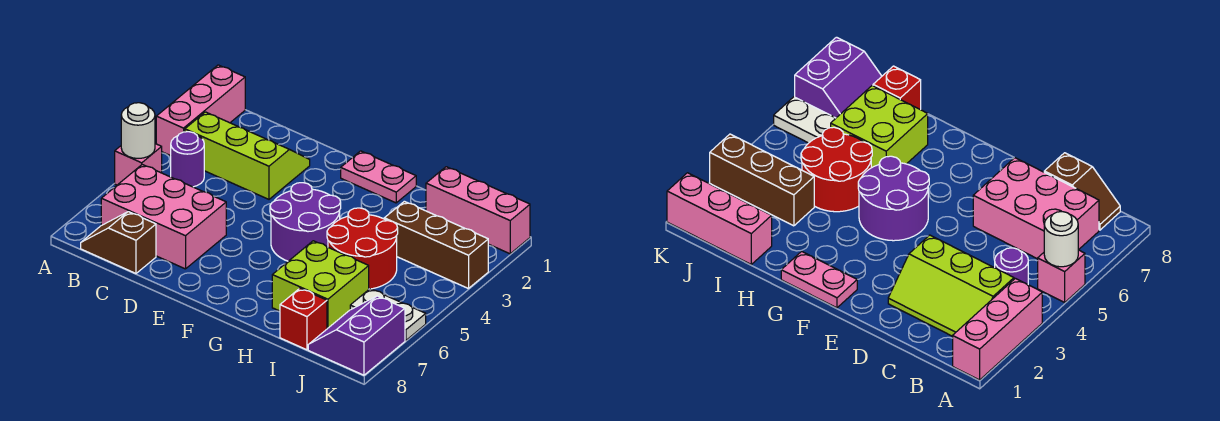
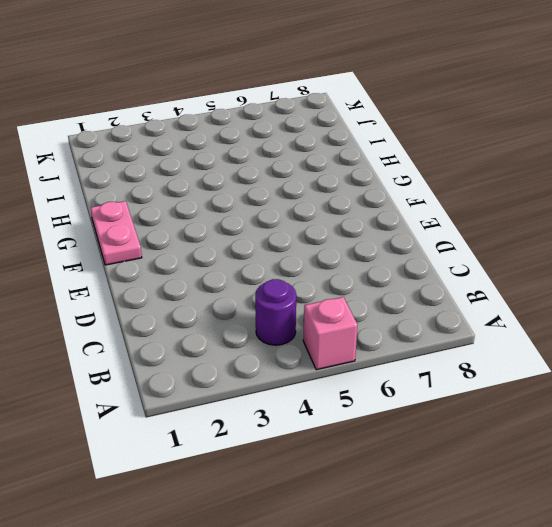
none -> pink brick A1:A3 level 1
none -> lime slope B2:D3 level 1 top 3
none -> pink brick B6:D7 level 1

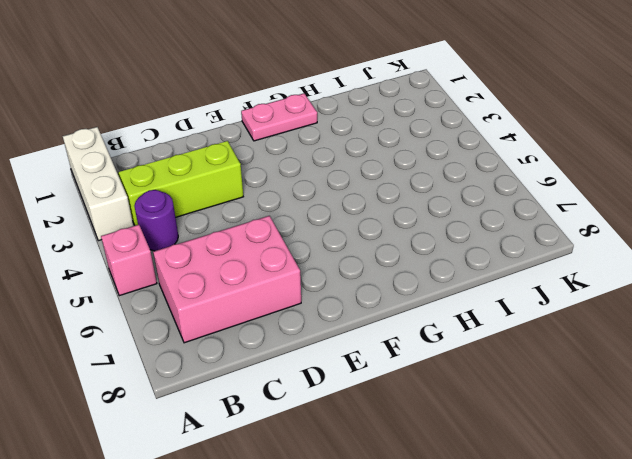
white brick A1:A3 level 1 -> pink brick A1:A3 level 1
none -> brown slope B8:C8 level 1 top C
none -> purple round brick F4:G5 level 1
none -> red round brick H4:I5 level 1

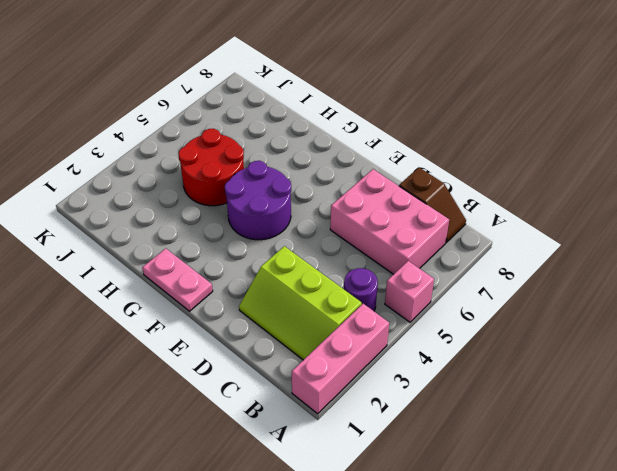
none -> lime brick H6:I7 level 1
none -> pink brick I1:K1 level 1
none -> brown brick I3:K3 level 1

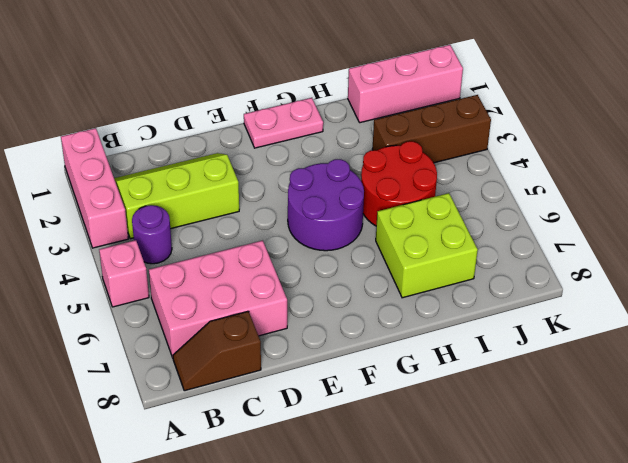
none -> red brick I8 level 1
none -> white plate J6:K6 level 1
none -> purple slope J7:K8 level 1 top K

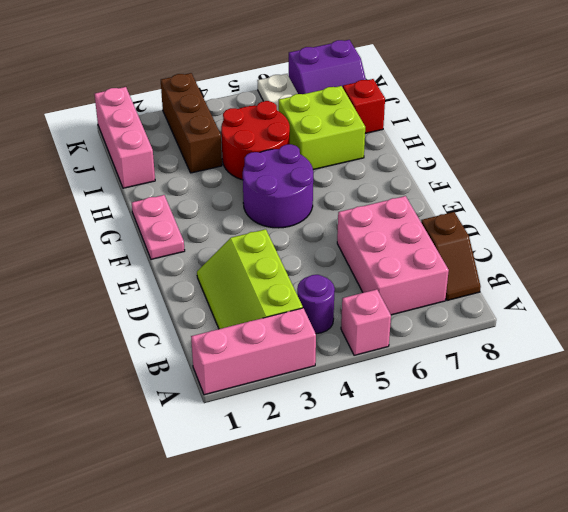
none -> white round brick A5 level 2

